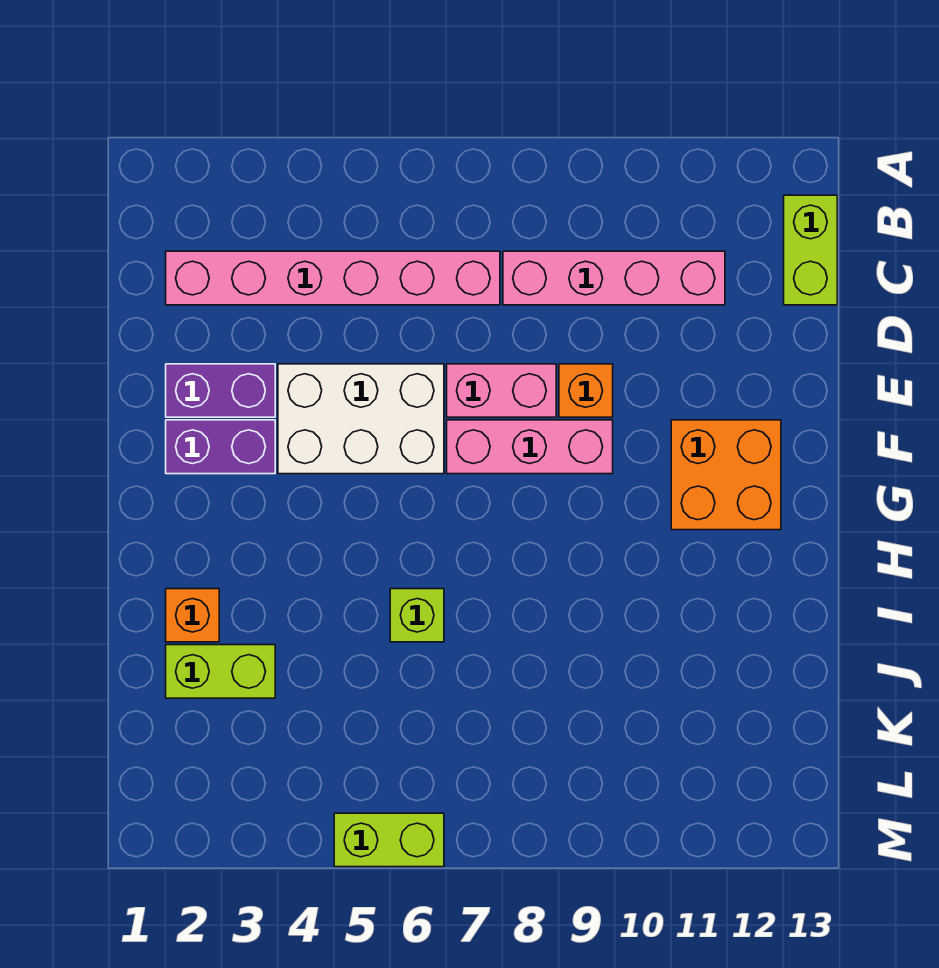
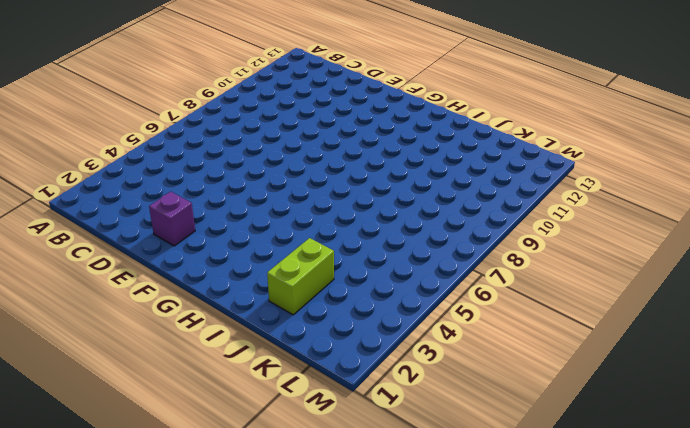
purple brick E2 level 1 -> purple brick E2:E3 level 1
none -> lime brick B13:C13 level 1
none -> pink brick C2:C7 level 1
none -> pink brick C8:C11 level 1

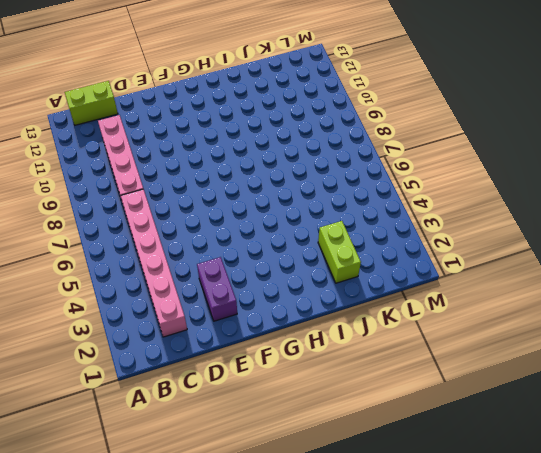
none -> white brick E4:F6 level 1
none -> pink brick E7:E8 level 1
none -> orange brick E9 level 1

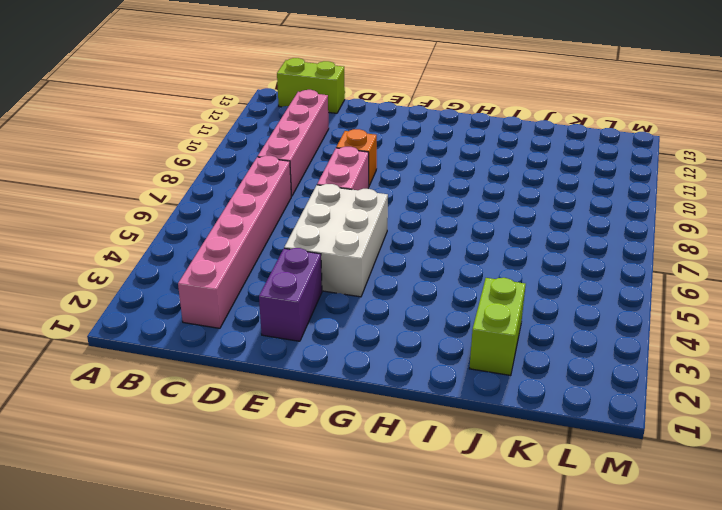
none -> purple brick F2:F3 level 1
none -> pink brick F7:F9 level 1
none -> orange brick F11:G12 level 1

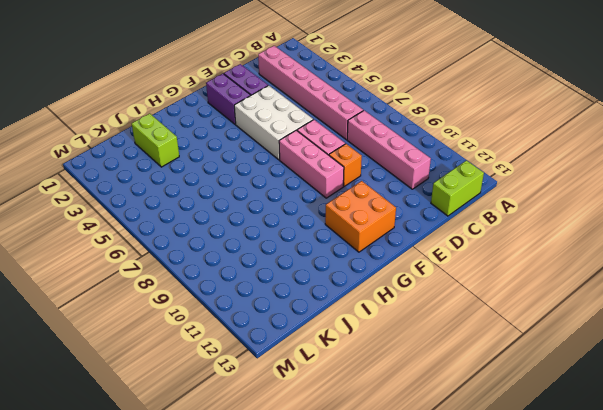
none -> orange brick I2 level 1
none -> lime brick I6 level 1
none -> lime brick M5:M6 level 1

